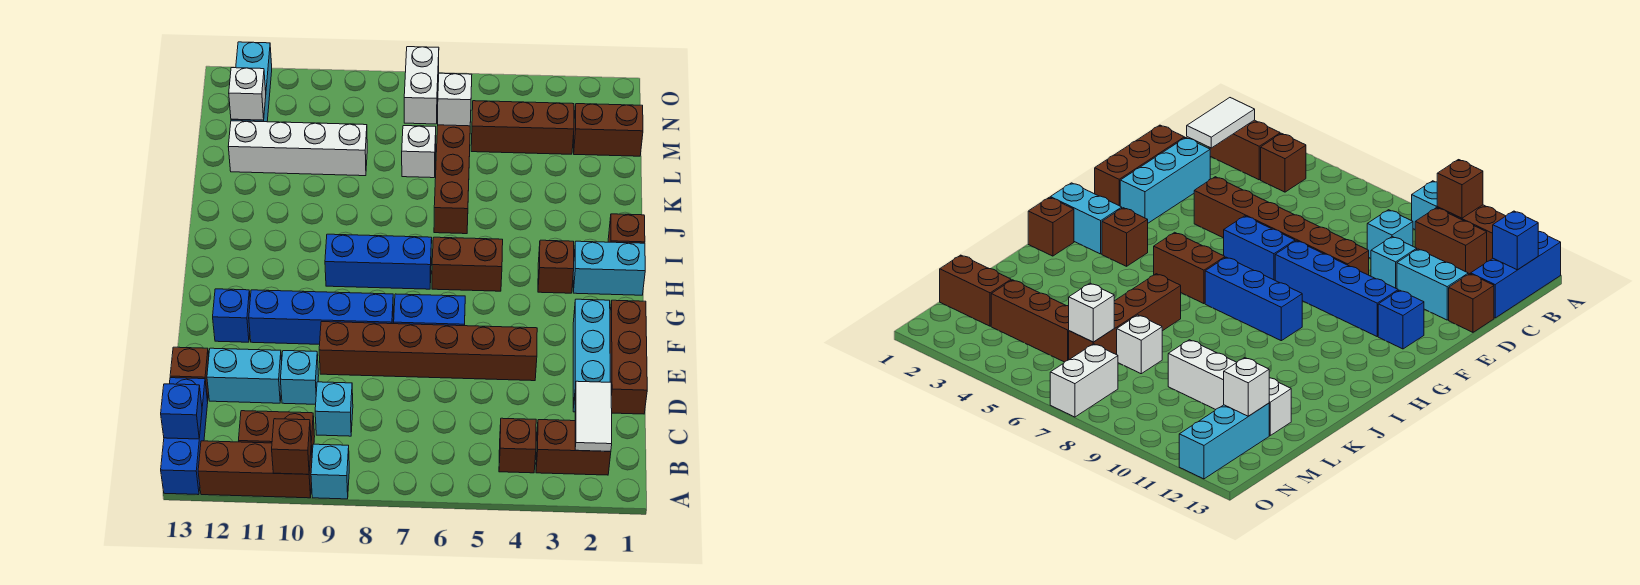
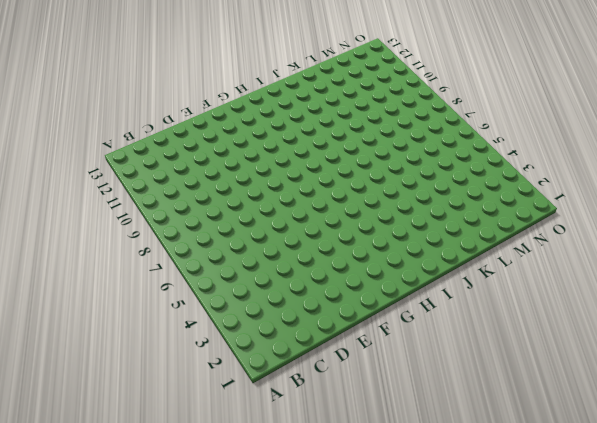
none -> cyan brick A9 level 1
none -> brown brick A10:A12 level 1
none -> blue brick A13:C13 level 1
none -> brown brick B2:B3 level 1

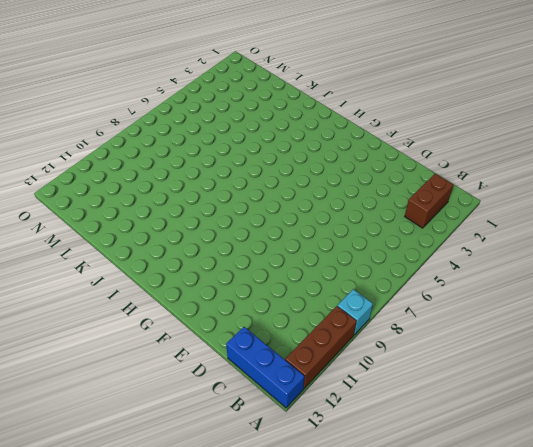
none -> brown brick B4 level 1
none -> brown brick B10:B11 level 1
none -> cyan brick C9 level 1
none -> brown brick D1:F1 level 1

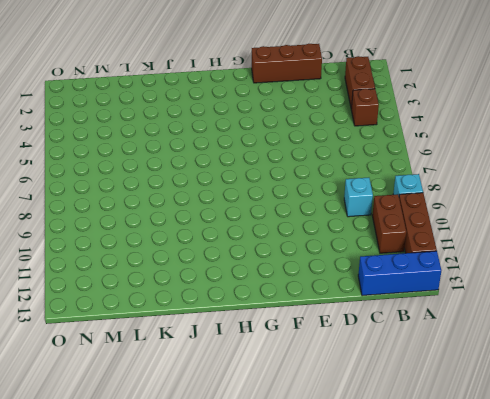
none -> cyan brick D2:F2 level 1
none -> cyan brick D10 level 1
none -> cyan brick D11:D12 level 1
none -> brown brick D13 level 1

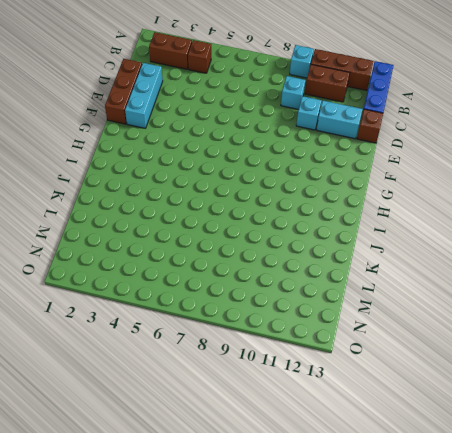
none -> brown brick E4:E9 level 1
none -> blue brick F6:F7 level 1
none -> blue brick F8:F11 level 1
none -> blue brick F12 level 1

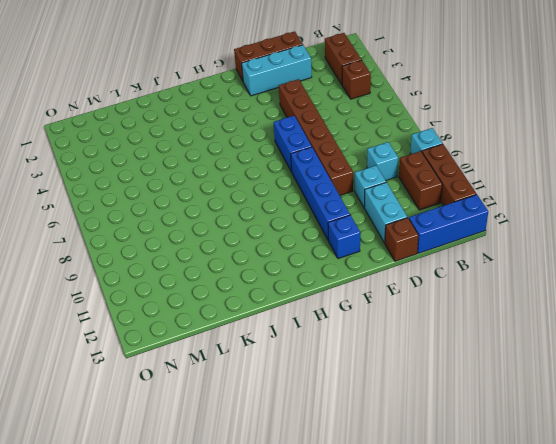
none -> cyan brick H1:H2 level 1
none -> brown brick H3 level 1
none -> brown brick H5:H6 level 1
none -> blue brick H7:H9 level 1

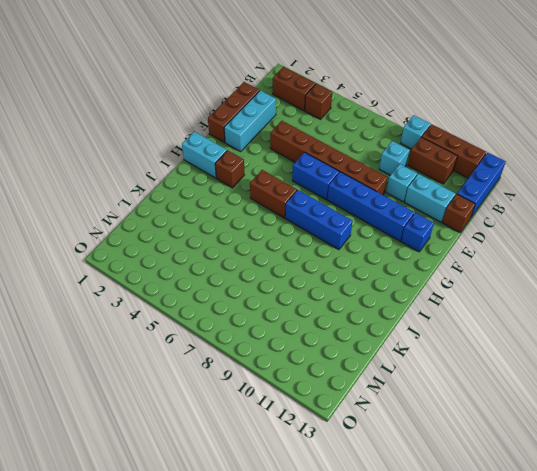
none -> brown brick I1 level 1
none -> brown brick J6:M6 level 1
none -> white brick L7 level 1
none -> white brick L9:L12 level 1

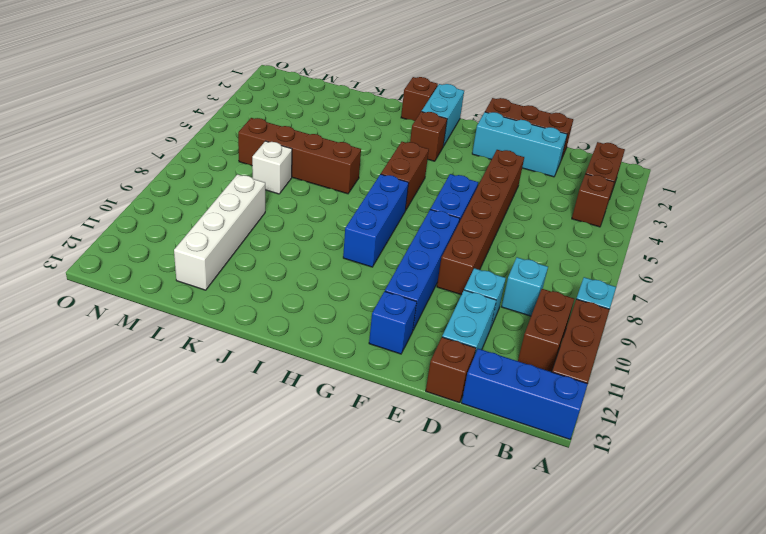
none -> brown brick M1:M2 level 1
none -> brown brick M3:M5 level 1
none -> cyan brick M12:O12 level 1
none -> white brick N7:O7 level 1

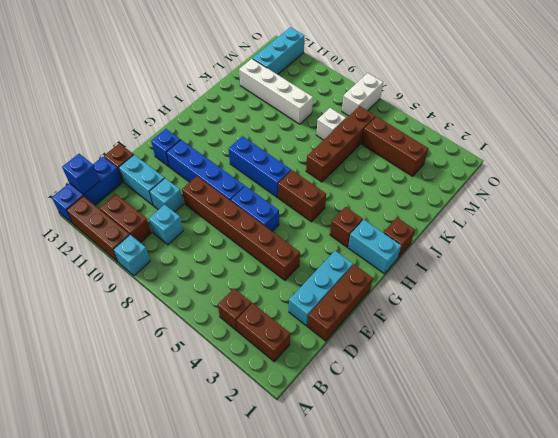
none -> brown brick M1:M2 level 1
none -> brown brick A10 level 2
none -> white tile B2:C2 level 2
none -> white brick M6 level 2

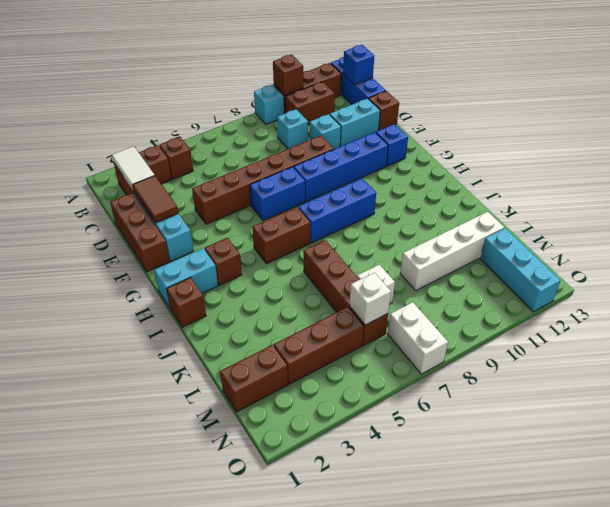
brown tile D2:E2 level 2 -> none
none -> white brick M12 level 2

